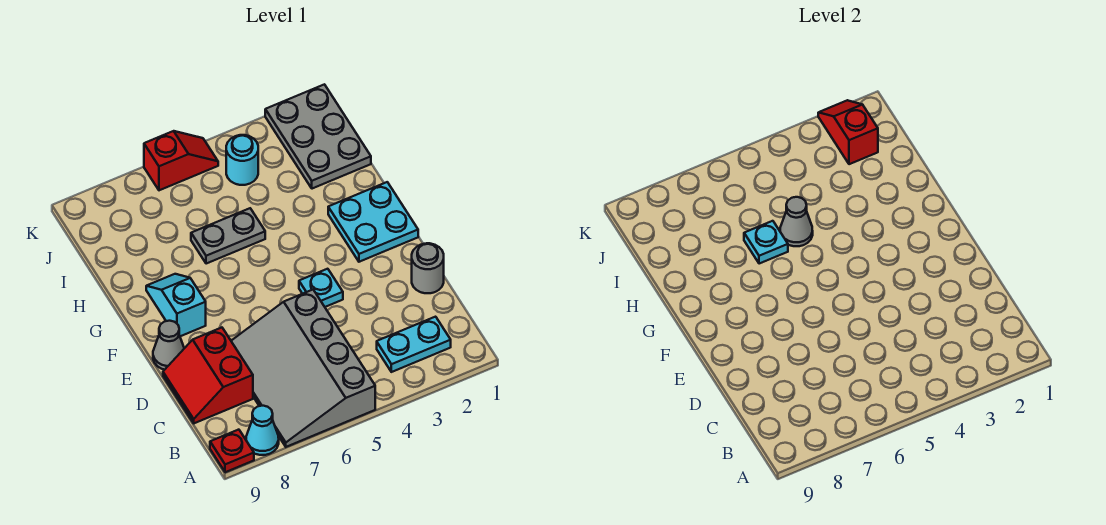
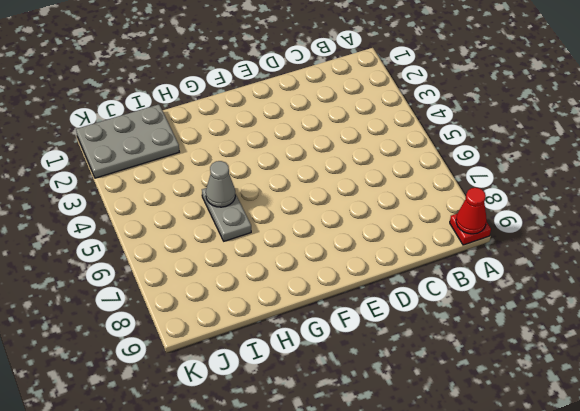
red cone A9 level 2 -> none
none -> grey slope A5:D7 level 1 top 5
none -> cyan cone A8 level 1
none -> cyan plate B2:B3 level 1

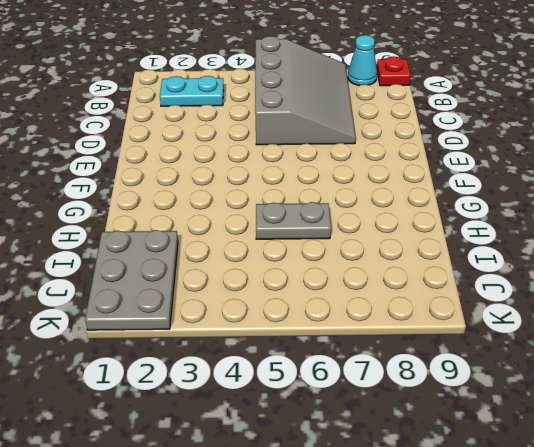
none -> red slope C8:D9 level 1 top 8
none -> grey round brick D1 level 1
none -> cyan plate E4 level 1

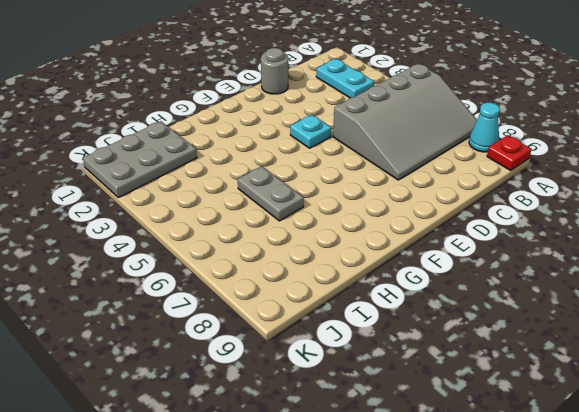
none -> red slope C8:D9 level 1 top 8
none -> grey cone E9 level 1
none -> cyan plate F1:G2 level 1

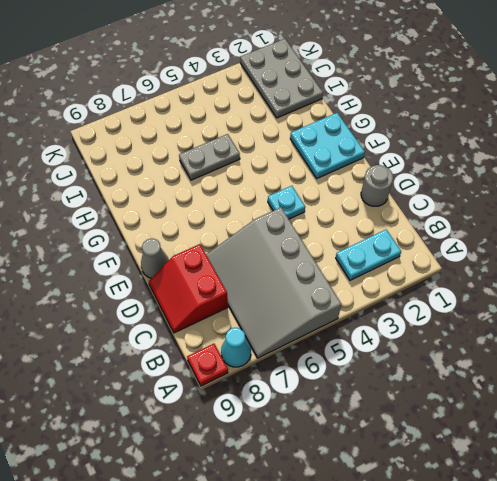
none -> cyan slope F8:G8 level 1 top F
none -> cyan round brick J4 level 1
none -> red slope K5:K6 level 1 top 6

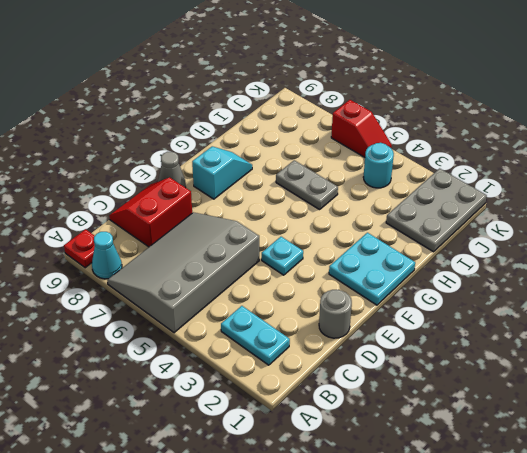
none -> grey cone H5 level 2
none -> cyan plate H6 level 2
none -> red slope J2:K2 level 2 top J

